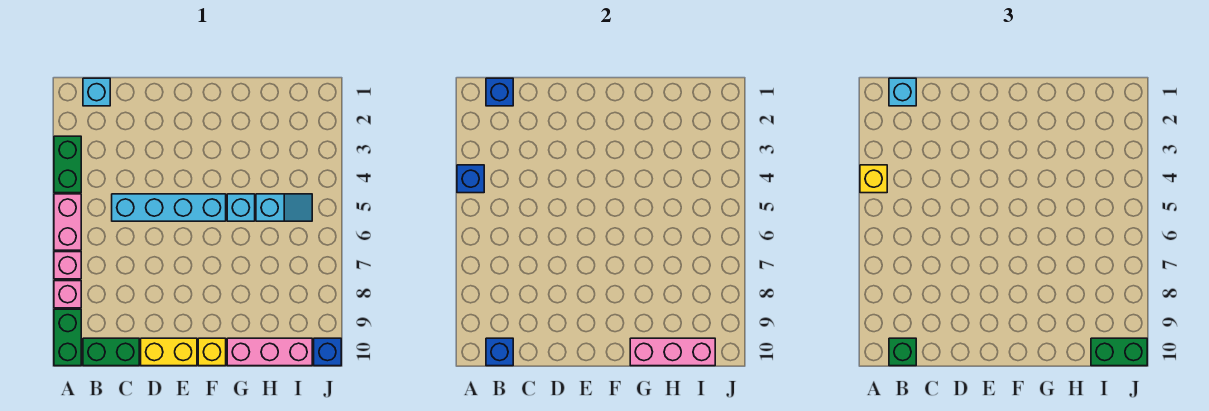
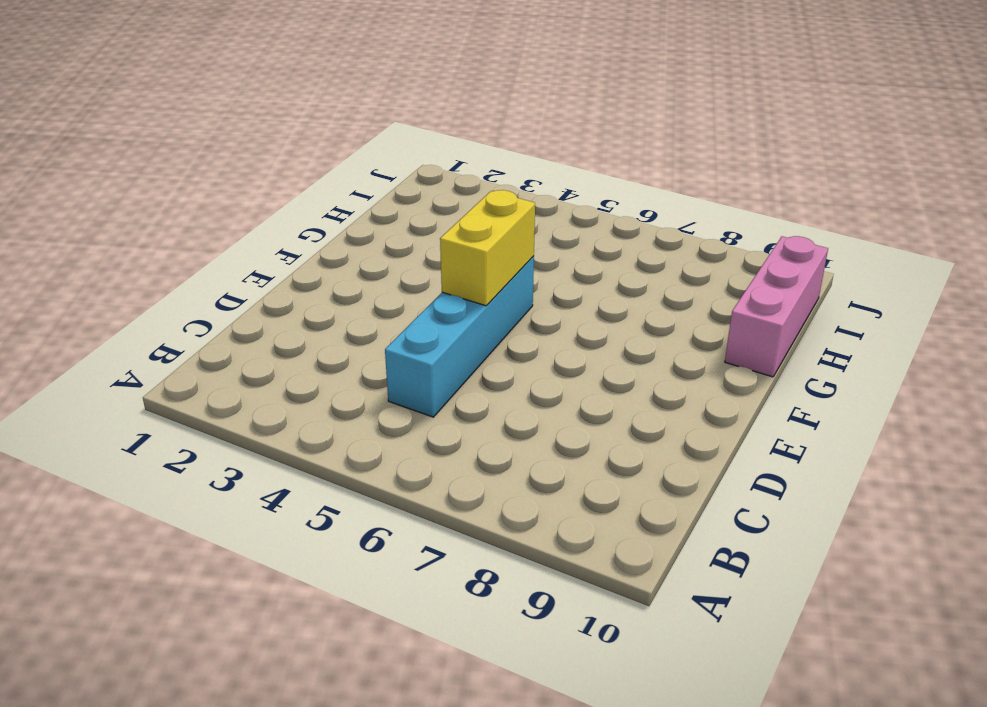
yellow brick E5:F5 level 2 -> yellow brick D10:E10 level 1
none -> green brick A3:A4 level 1
none -> pink brick A5:A6 level 1
none -> pink brick A7 level 1

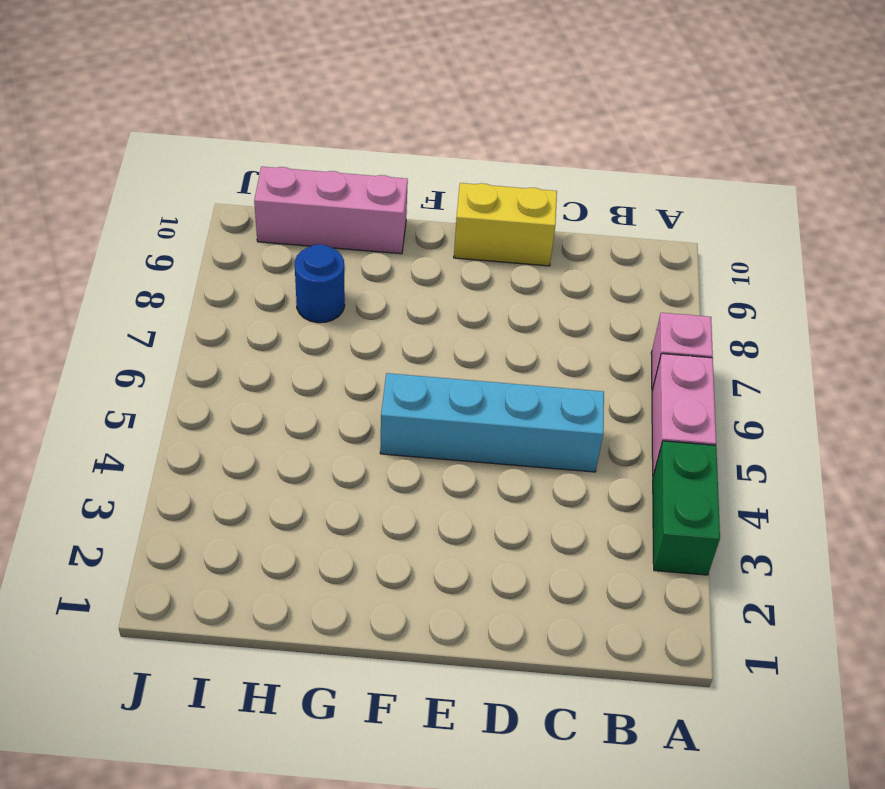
blue round brick H8 level 1 -> none
none -> pink brick A8 level 1
none -> green brick A9:A10 level 1
none -> cyan brick B1 level 1

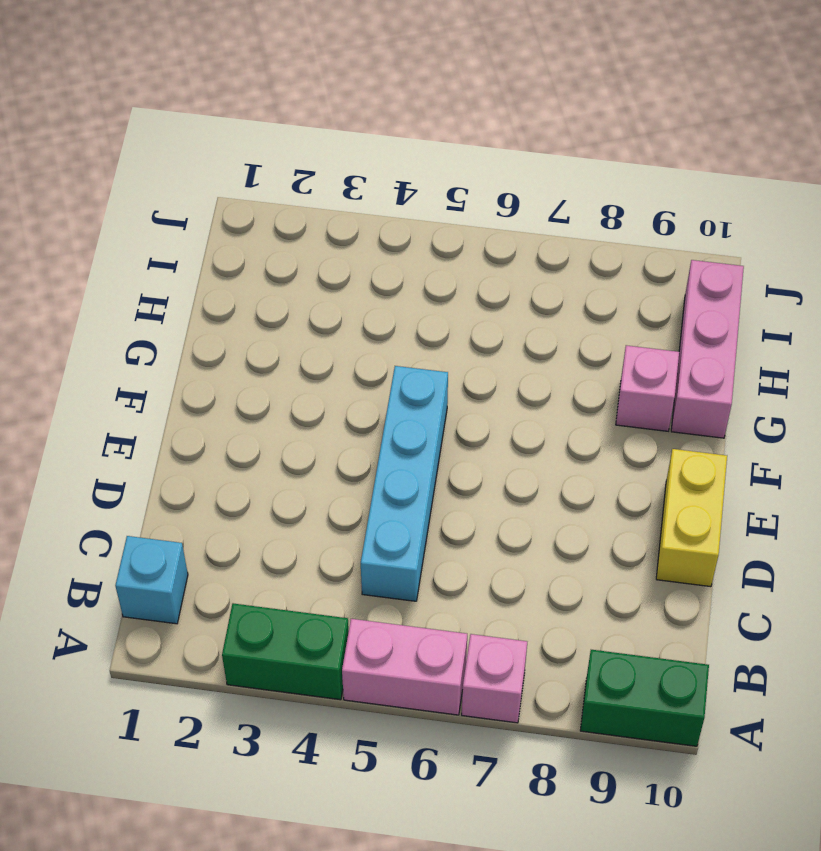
pink brick G9 level 1 -> pink brick A8 level 1
none -> green brick B10:C10 level 1
none -> yellow brick F10 level 1
none -> cyan brick G5 level 1

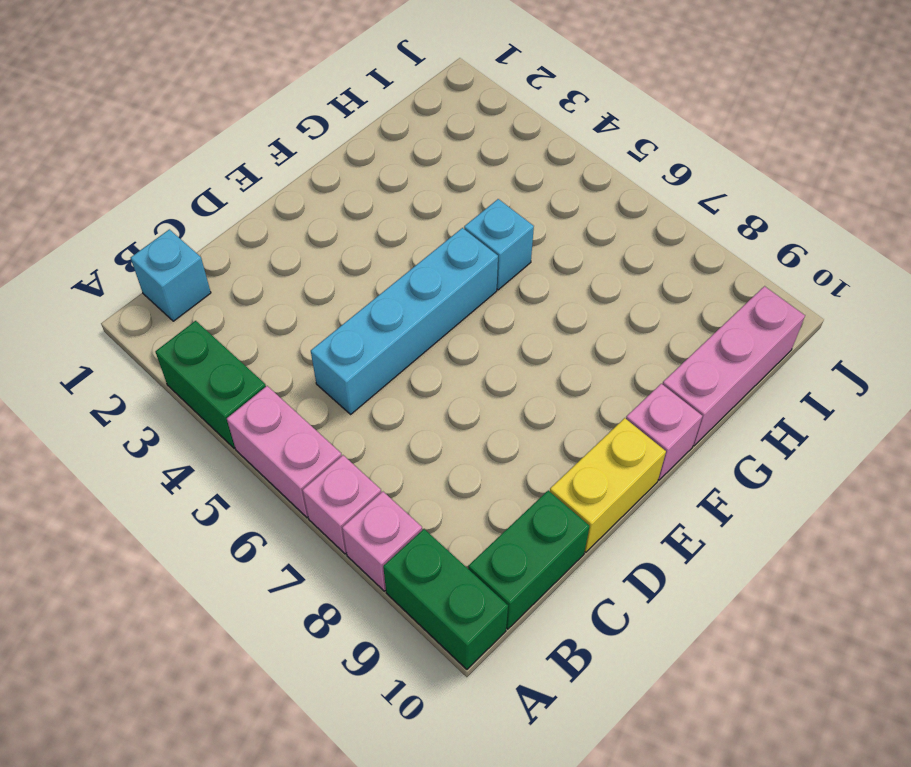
pink brick F10 level 1 -> yellow brick F10 level 1
none -> cyan slope H5:I5 level 1 top H
none -> blue brick J10 level 1
none -> blue brick A4 level 2

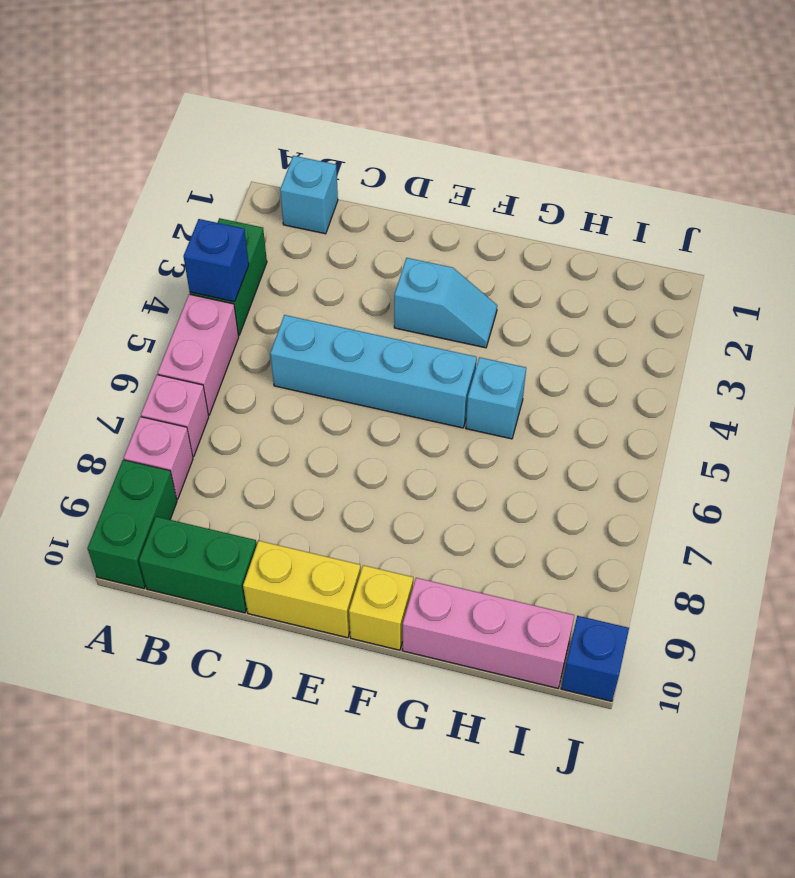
cyan slope E3:F3 level 1 top E -> cyan slope H5:I5 level 1 top H
none -> blue brick B1 level 2
none -> blue brick B10 level 2
none -> pink brick G10:I10 level 2

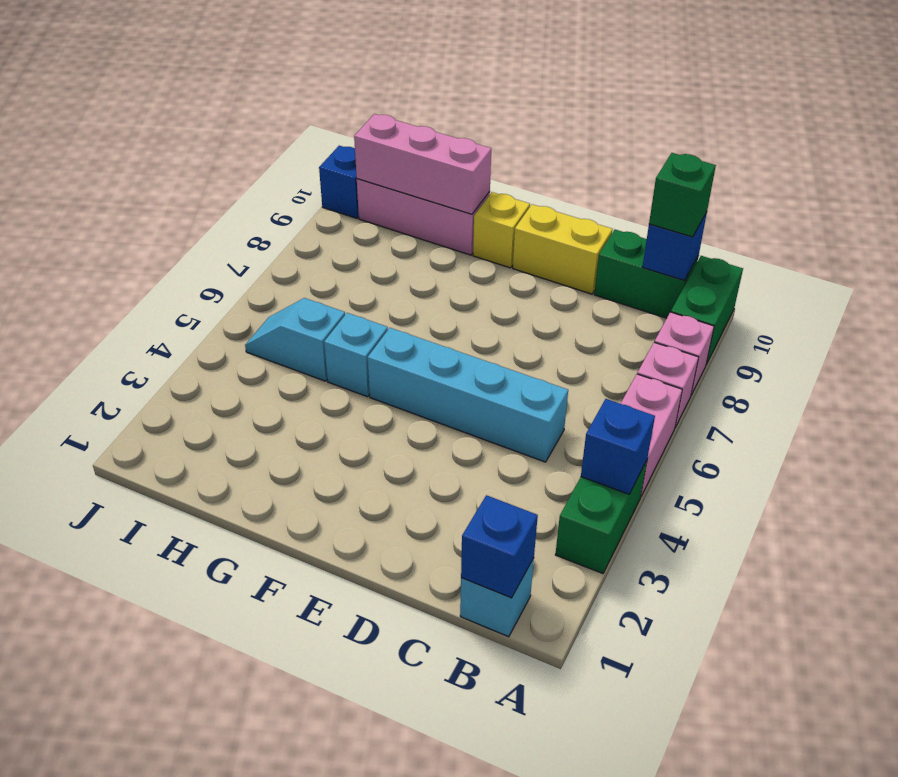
none -> yellow brick A4 level 3
none -> cyan brick B1 level 3
none -> green brick I10:J10 level 3

